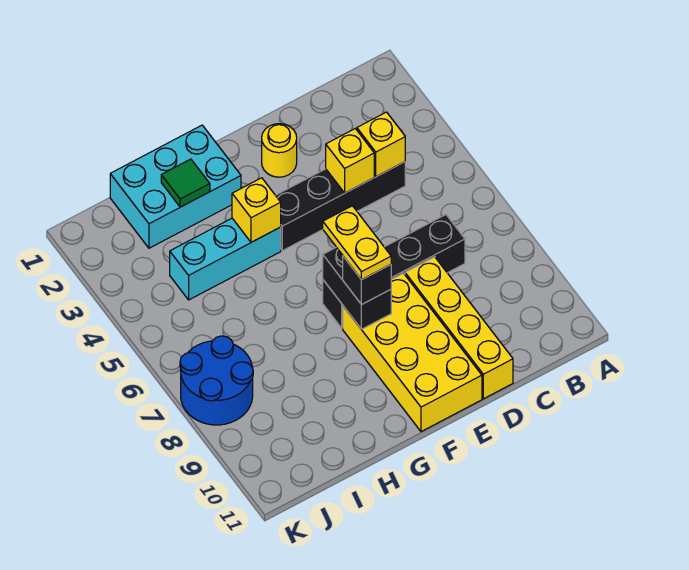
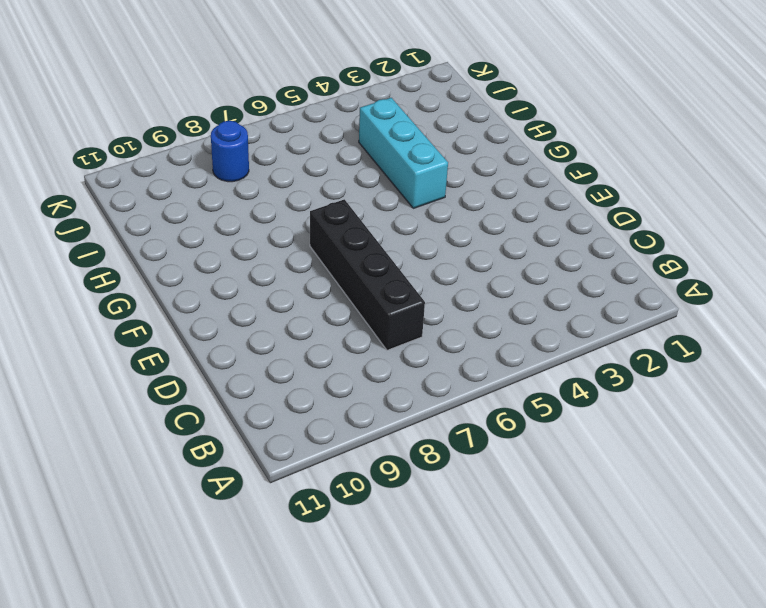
blue round brick J8 level 1 -> blue round brick J7:K8 level 1
none -> black brick C4:F4 level 1
none -> yellow brick D8:D11 level 1
none -> yellow round brick E2 level 1

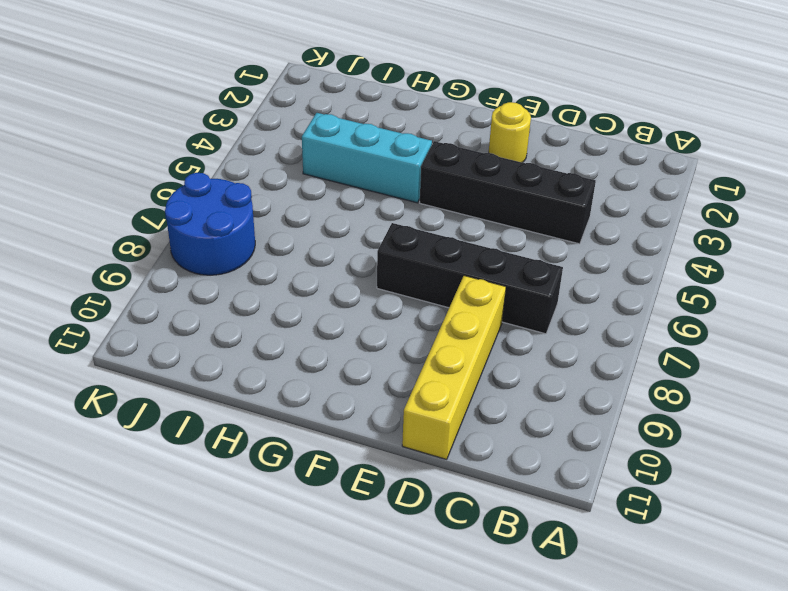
none -> yellow brick E8:F11 level 1
none -> cyan brick G1:I2 level 1
none -> yellow brick C4 level 2

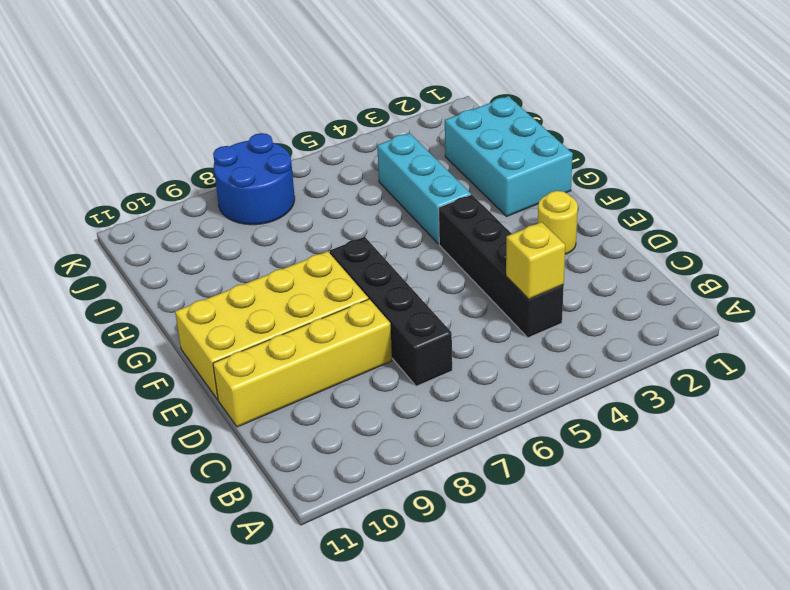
none -> yellow brick D4 level 2
none -> black brick F7:F8 level 2
none -> yellow brick G4 level 2

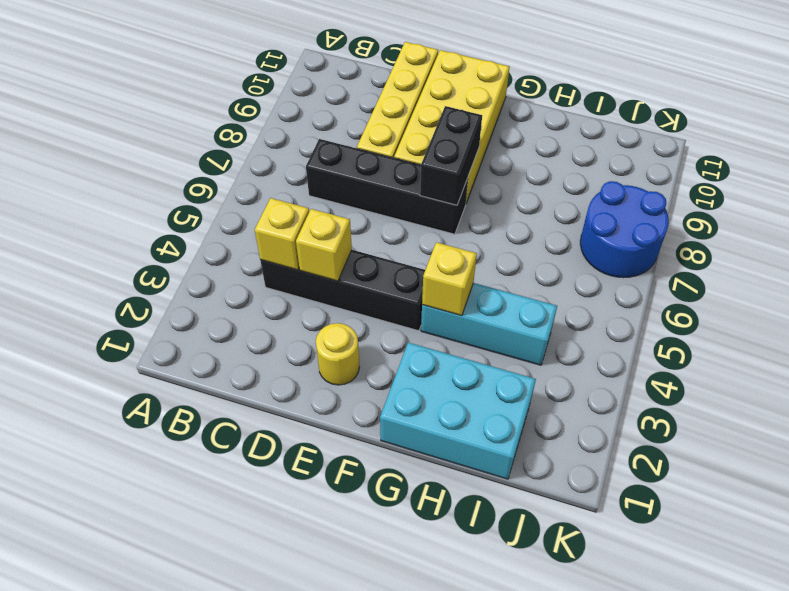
none -> green tile H2 level 2
none -> black brick F8 level 3
none -> yellow plate F7:F8 level 4

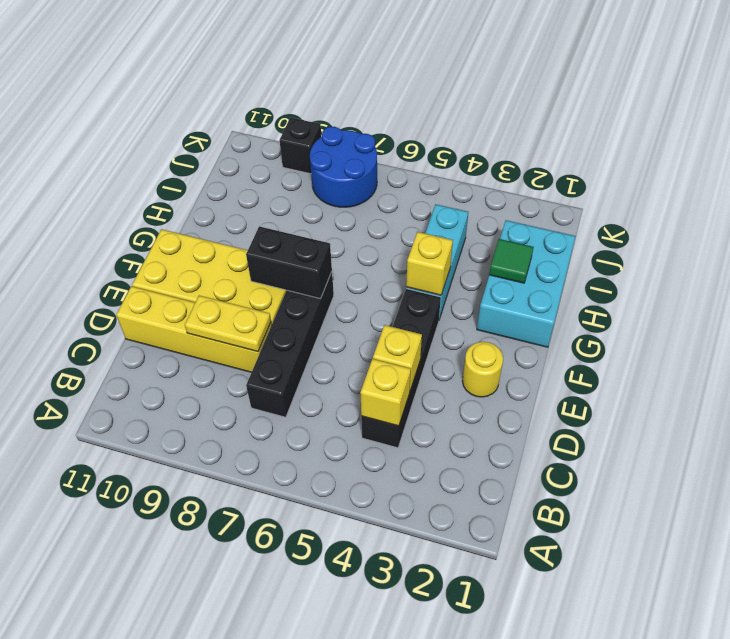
yellow plate D8:D9 level 2 -> yellow plate F7:F8 level 4
black brick K9 level 1 -> black brick F8 level 3

